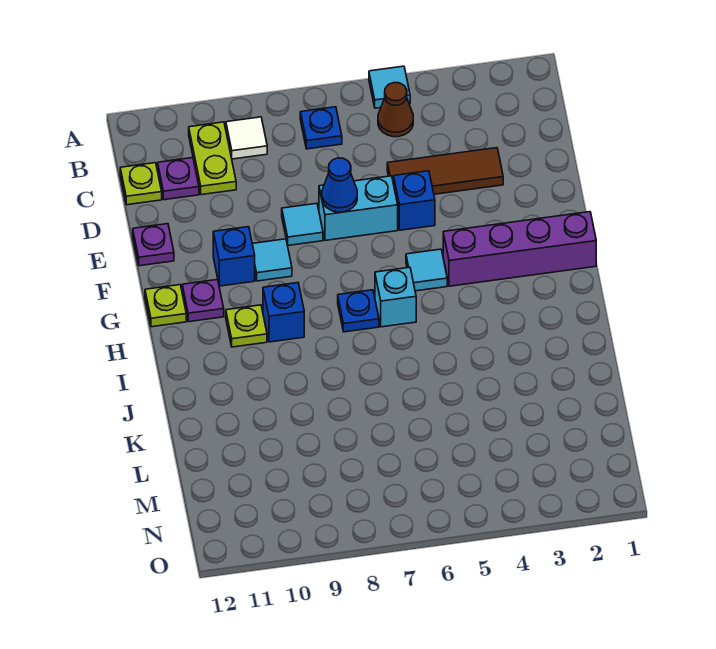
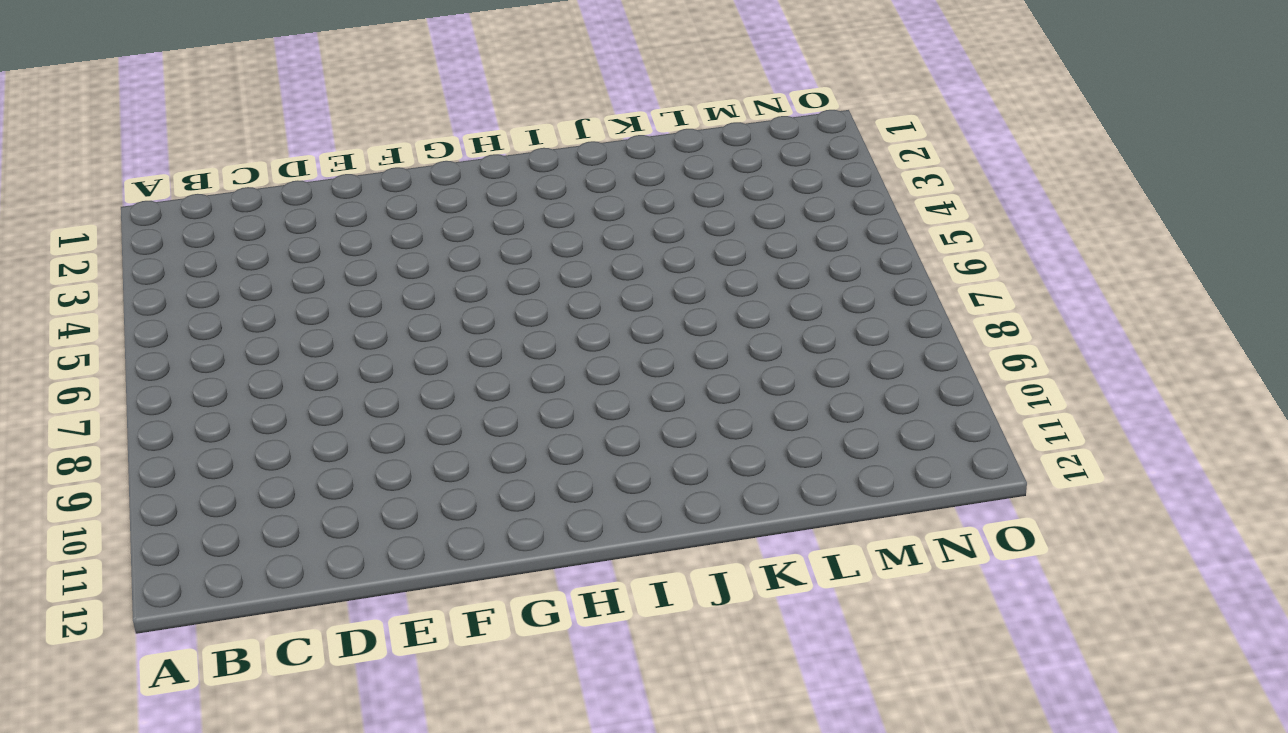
none -> cyan tile A5 level 1
none -> brown cone B5 level 1
none -> blue plate B7 level 1

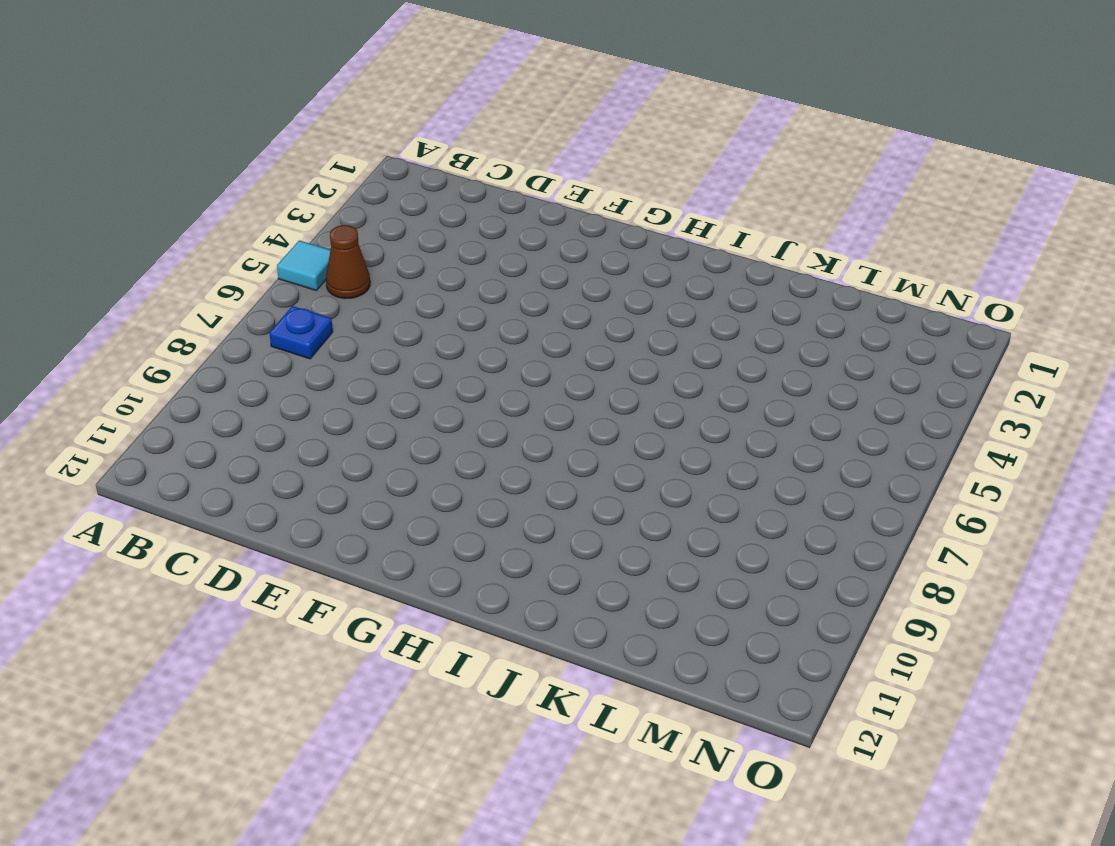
none -> white tile B9 level 1
none -> lime plate B10:C10 level 1
none -> purple plate C11 level 1

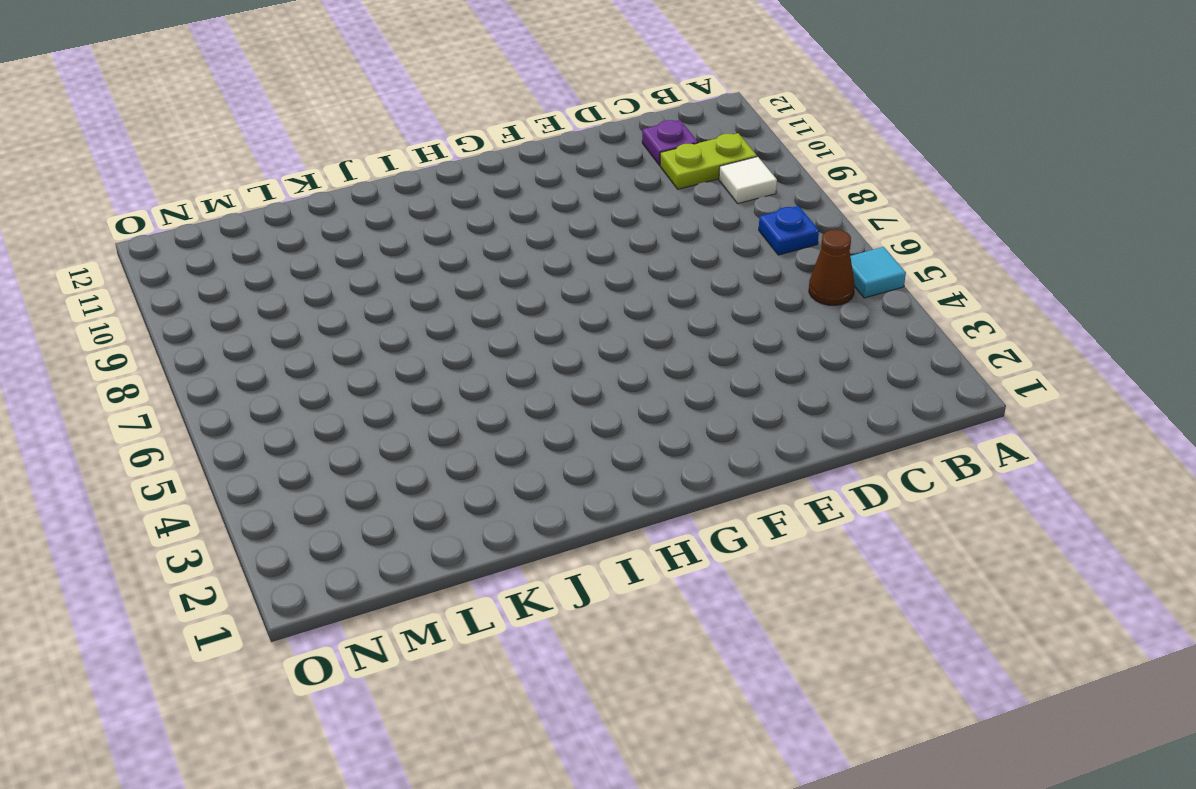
none -> lime plate C12 level 1
none -> brown tile D3:D5 level 1
none -> blue brick E5 level 1

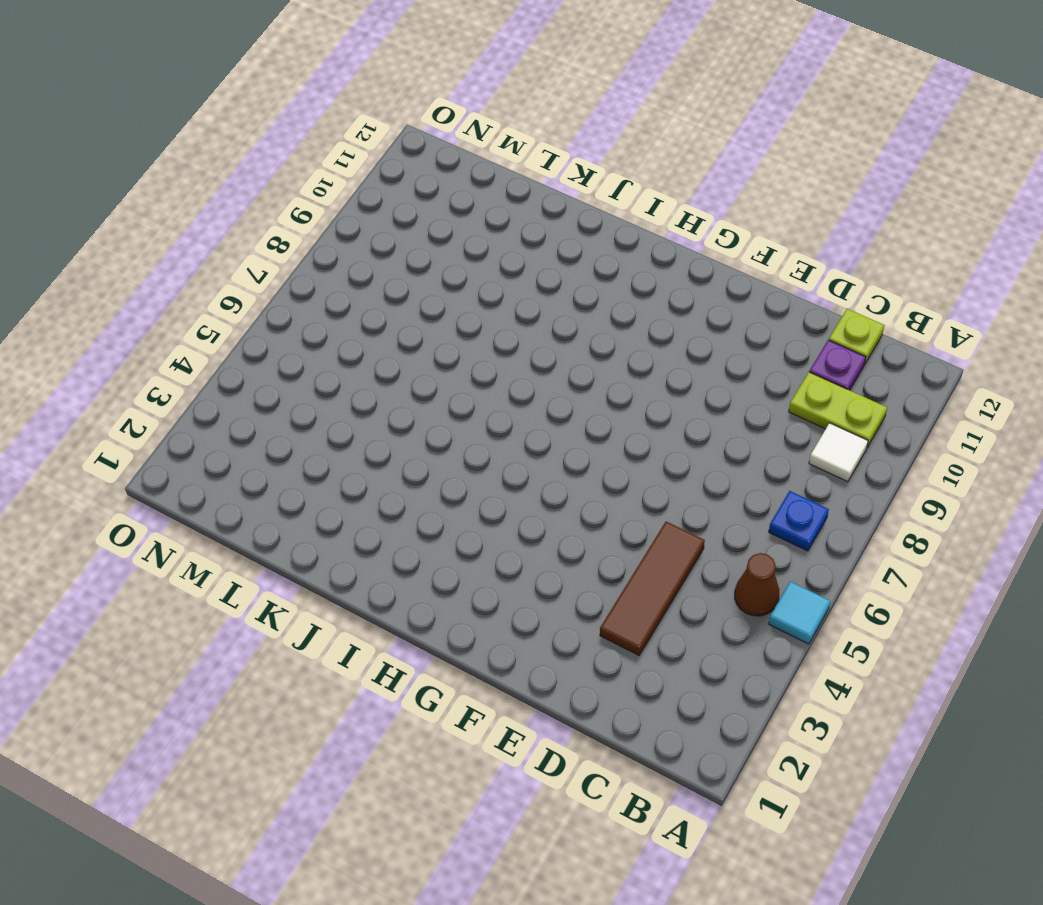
none -> blue brick E5 level 1
none -> cyan brick E6:E7 level 1
none -> cyan tile E8 level 1

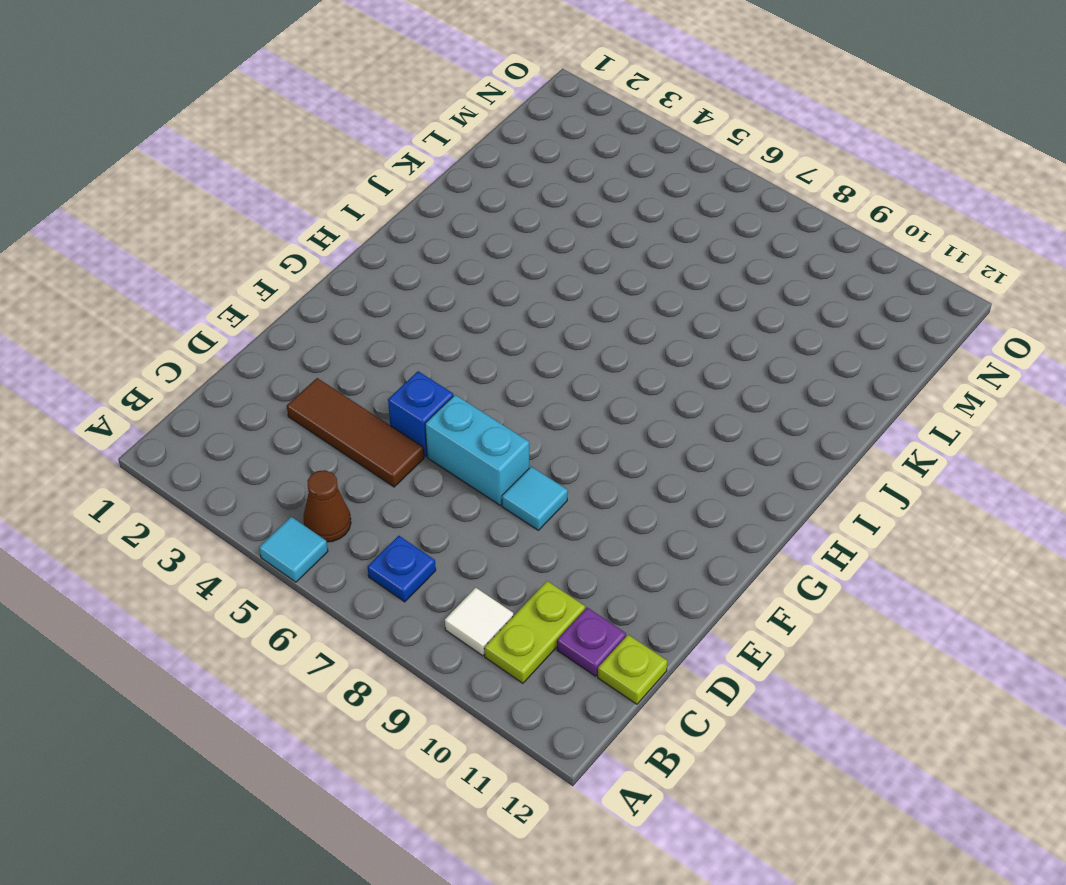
none -> purple plate E12 level 1
none -> cyan tile F9 level 1
none -> blue brick F10 level 1

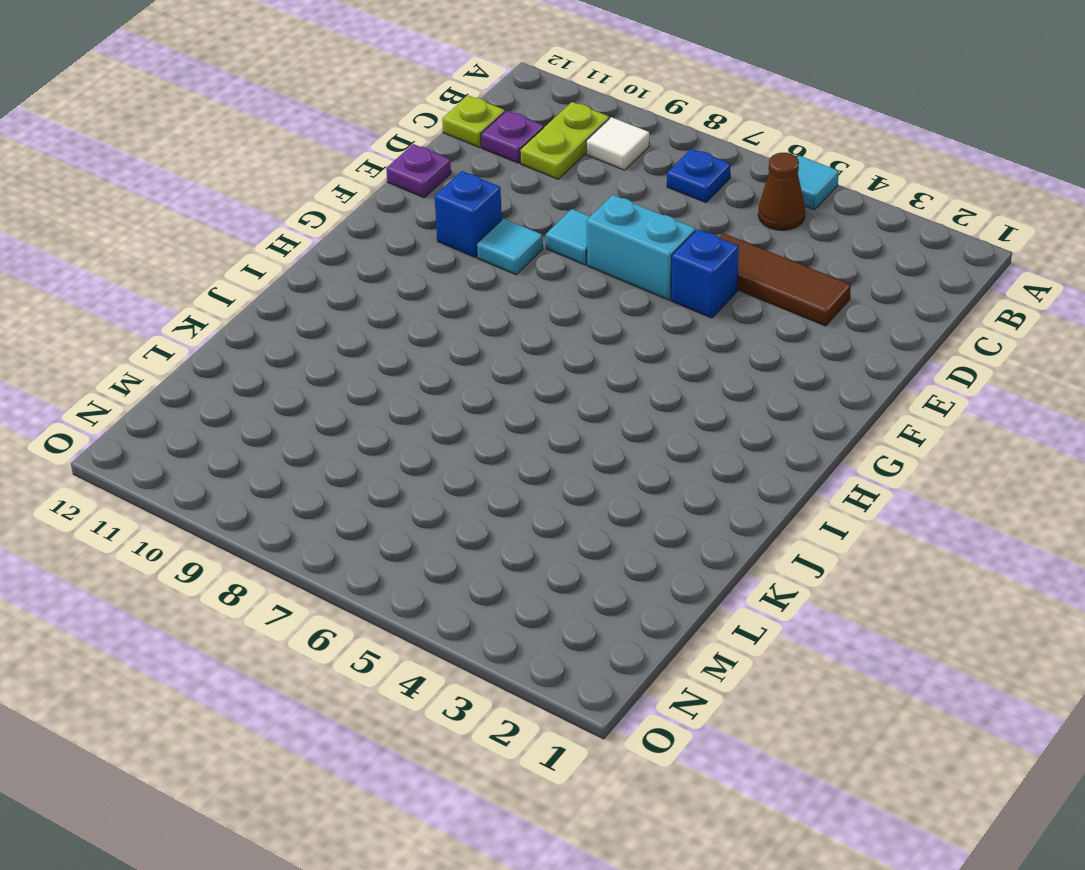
none -> purple brick G1:G4 level 1
none -> cyan tile G5 level 1
none -> purple plate G11 level 1

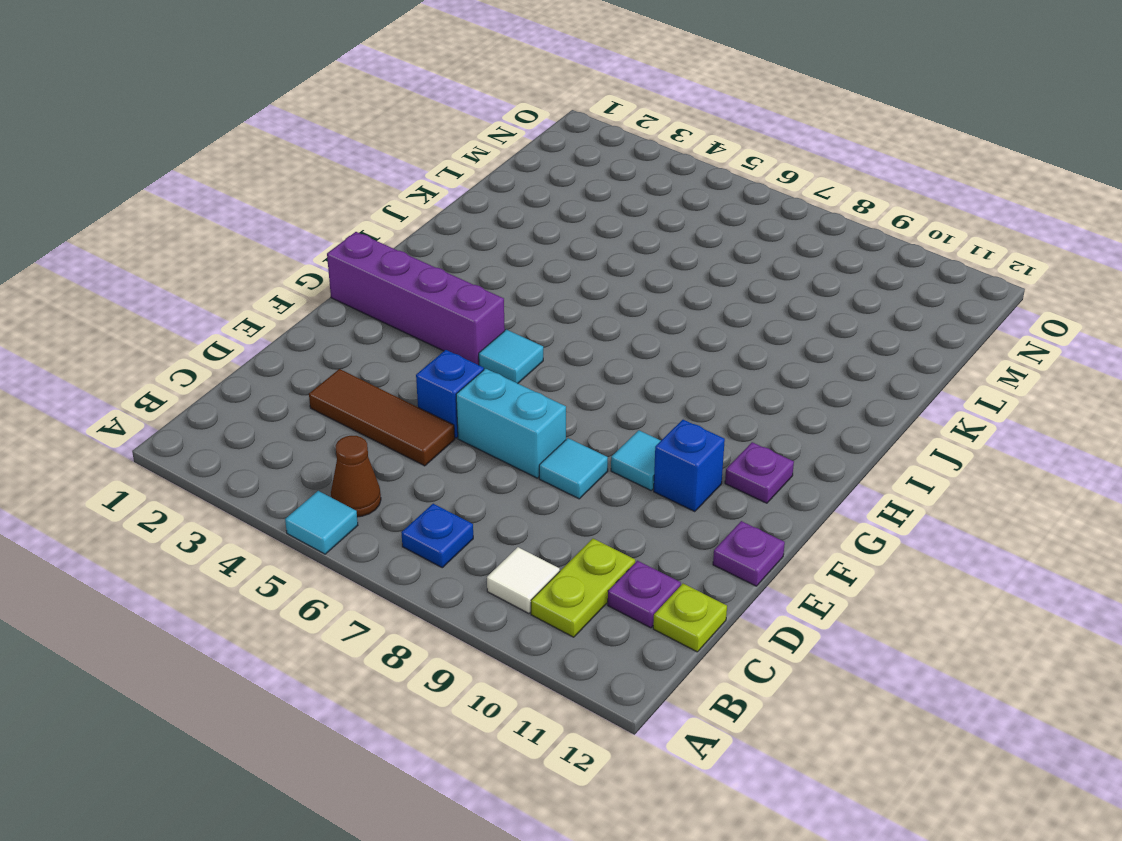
none -> lime plate G12 level 1
none -> cyan brick H6 level 1
none -> blue plate H7 level 1

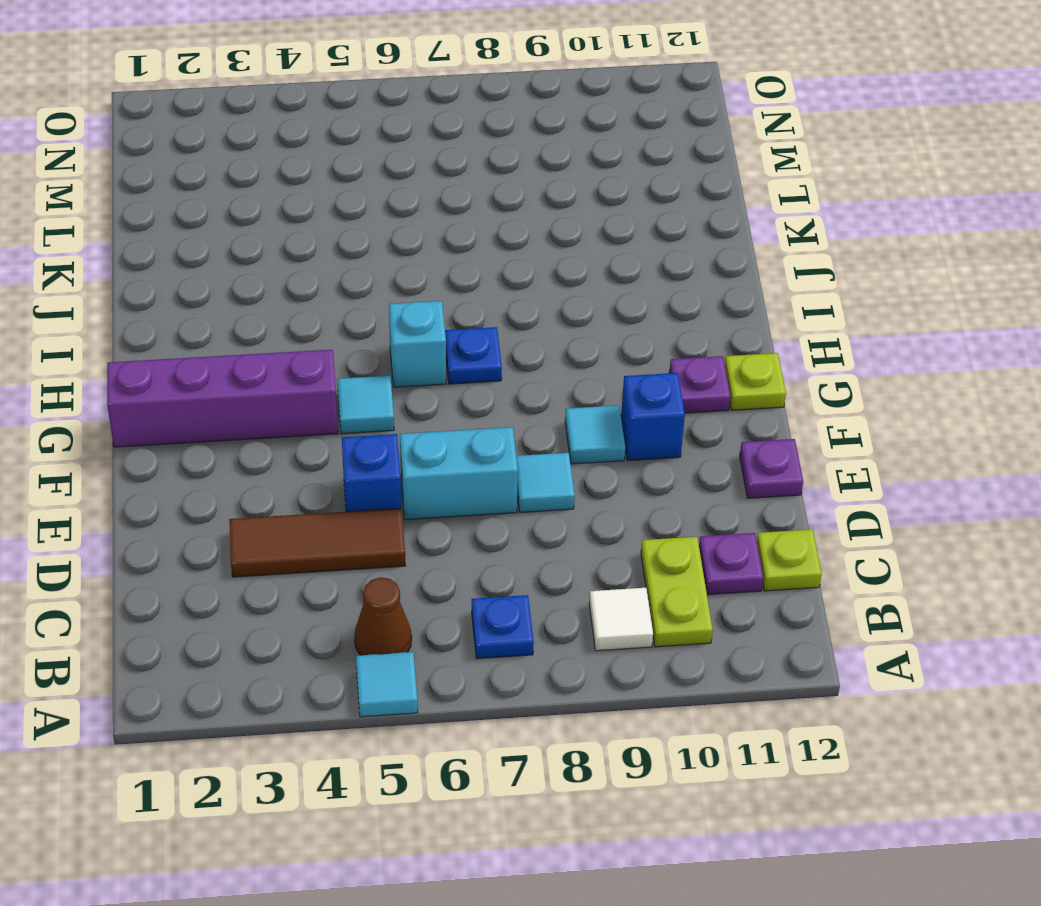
none -> blue brick H9 level 1
none -> lime plate H10 level 1
none -> blue cone E7 level 2

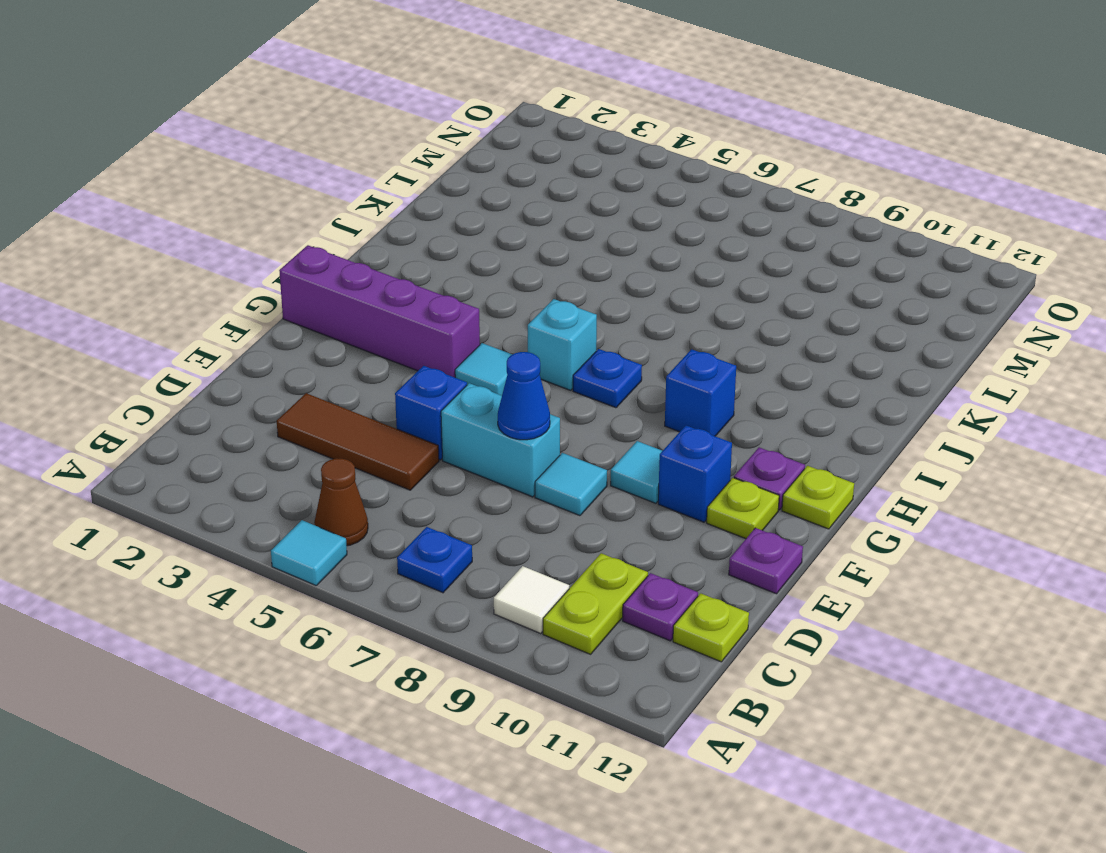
lime plate F11 level 1 -> lime plate H10 level 1

